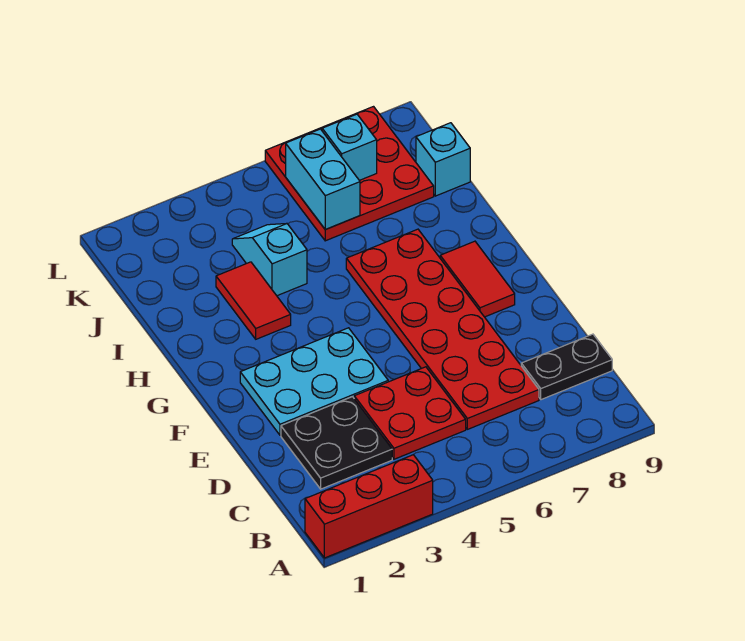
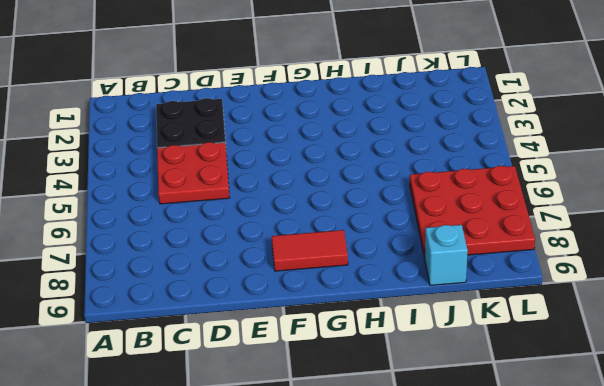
none -> red brick A1:A3 level 1
none -> red plate C6:H7 level 1
none -> black plate C8:C9 level 1

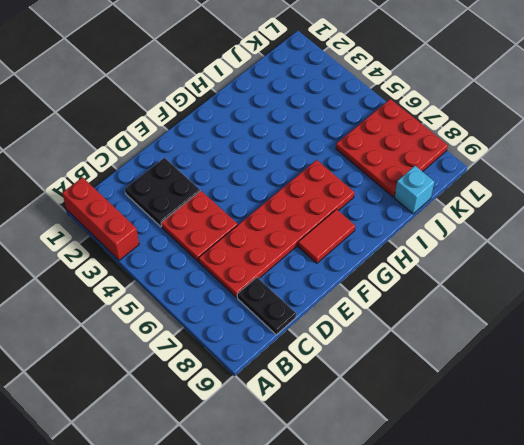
none -> cyan plate E2:F4 level 1
none -> red tile H3:I3 level 1
none -> cyan slope I4:J4 level 1 top I

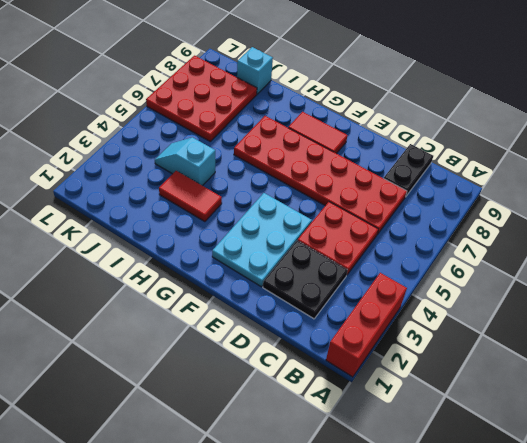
none -> cyan brick J6:K6 level 2
none -> cyan brick K7 level 2

